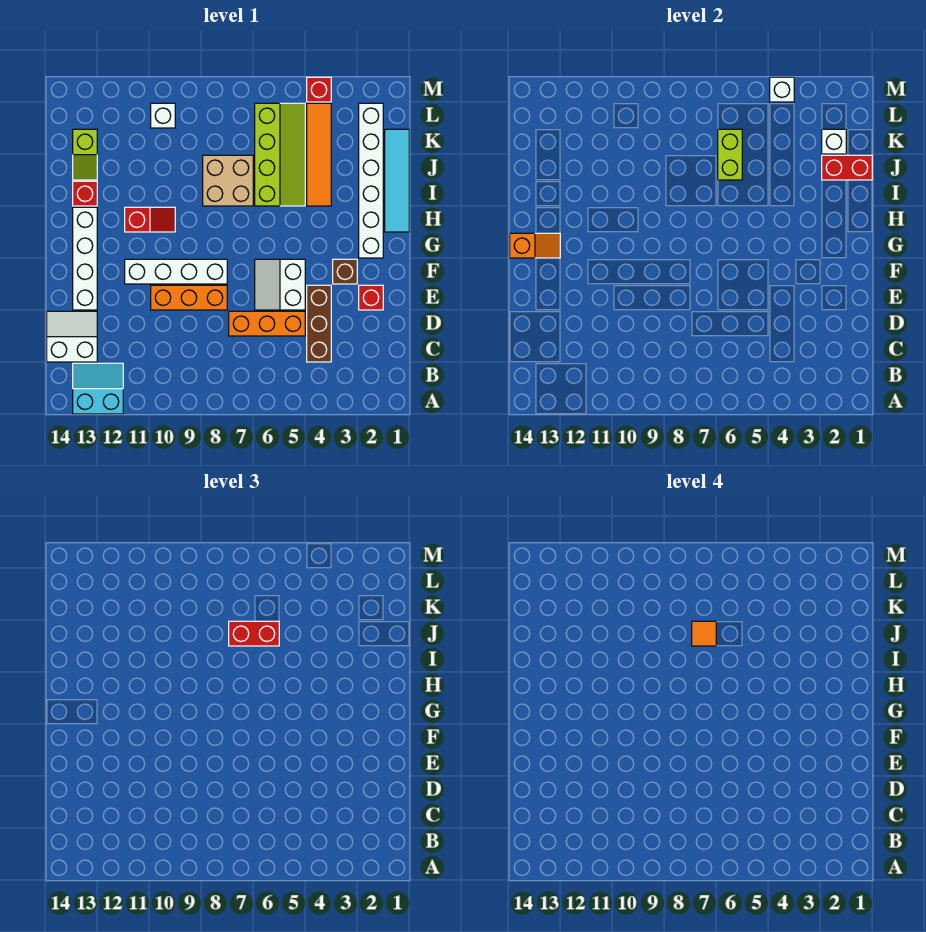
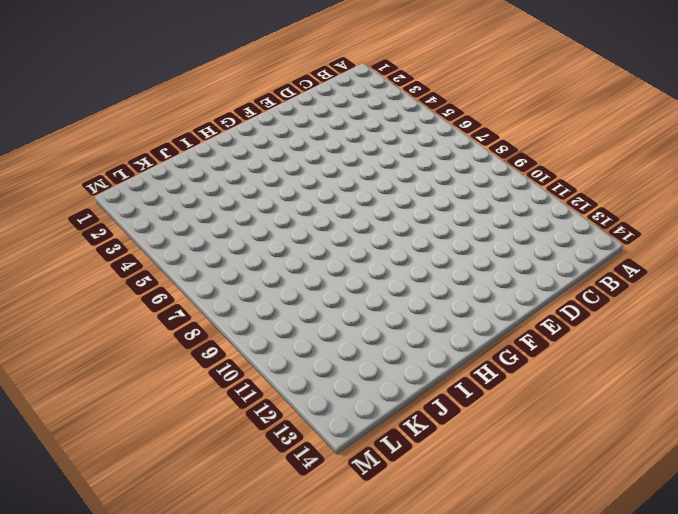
none -> cyan slope A12:B13 level 1 top A
none -> brown brick C4:E4 level 1
none -> white slope C13:D14 level 1 top C

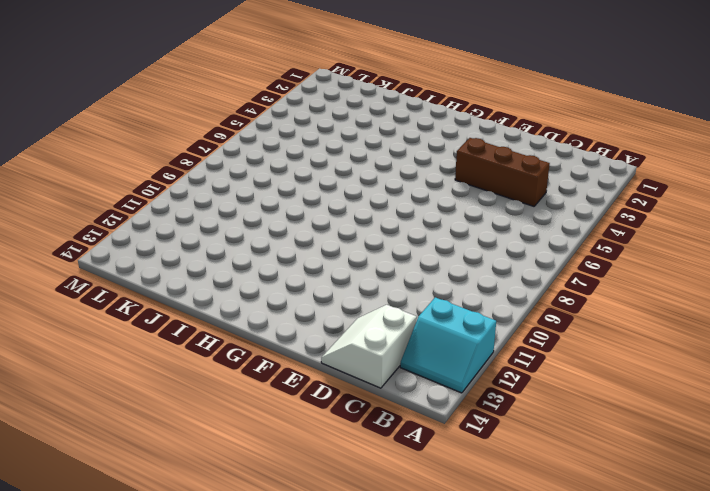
cyan slope A12:B13 level 1 top 12 -> cyan slope A12:B13 level 1 top A
none -> orange brick D5:D7 level 1
none -> red brick E2 level 1
none -> white slope E5:F6 level 1 top 5

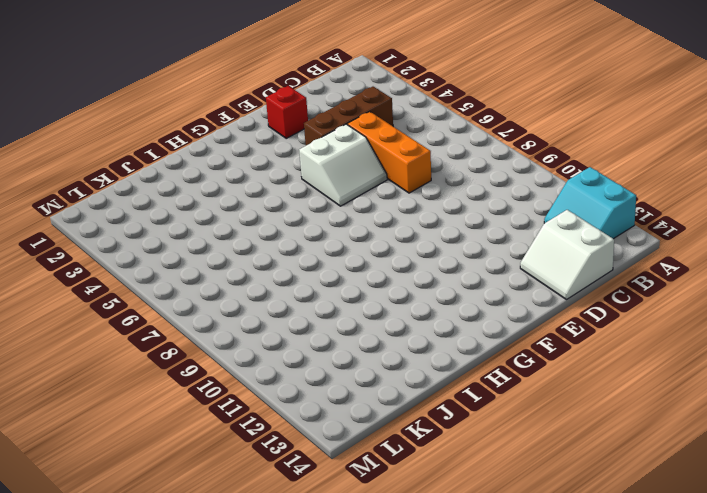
none -> orange brick E8:E10 level 1
none -> white brick E13:H13 level 1
none -> brown brick F3 level 1

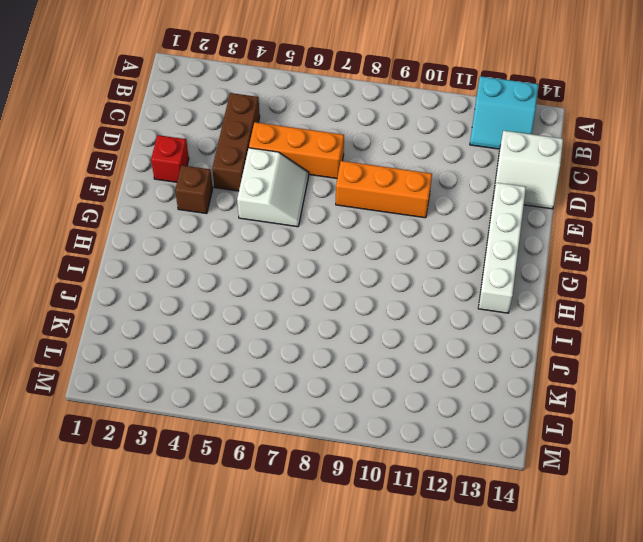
none -> white brick F8:F11 level 1
none -> white brick G2:L2 level 1
none -> cyan tile H1:K1 level 1

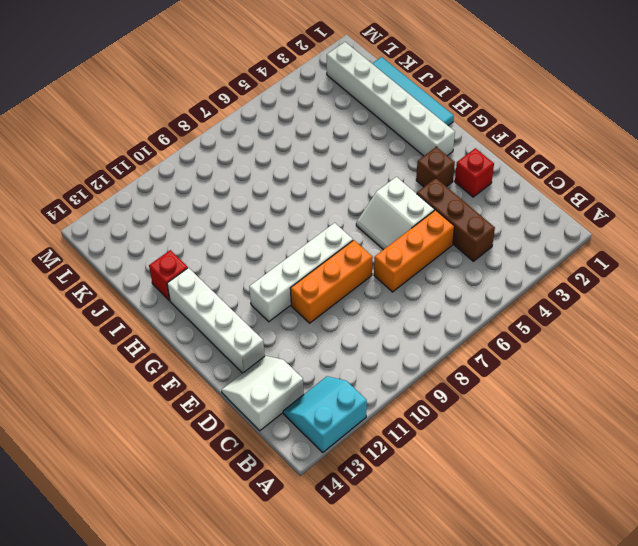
none -> red slope H10:H11 level 1 top 11
none -> orange tile I4:L4 level 1
none -> lime slope I5:L6 level 1 top 6

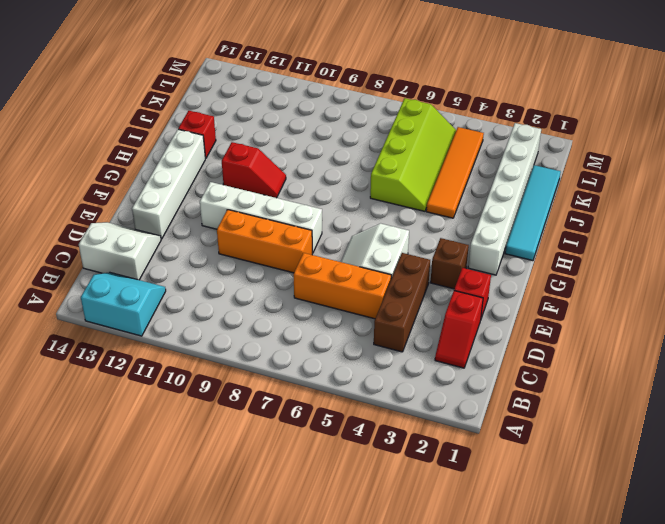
red slope C2:D2 level 1 top D -> none
none -> tan brick I7:J8 level 1
none -> lime slope J13:K13 level 1 top K
none -> white brick L10 level 1

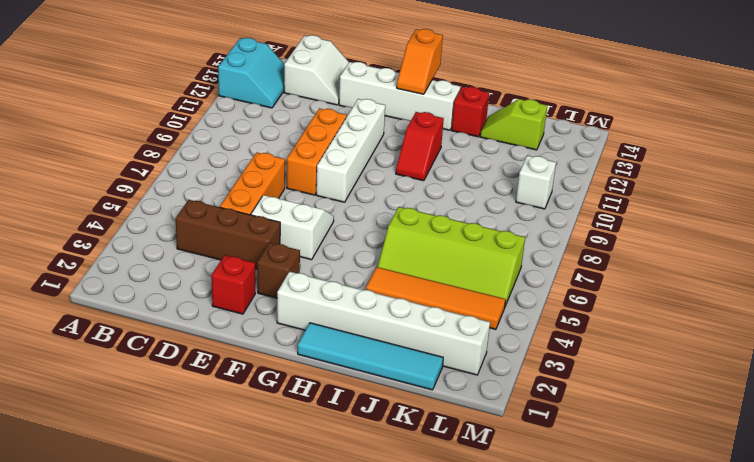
none -> tan brick I7:J8 level 1
none -> red brick M4 level 1
none -> red brick J1:J2 level 2

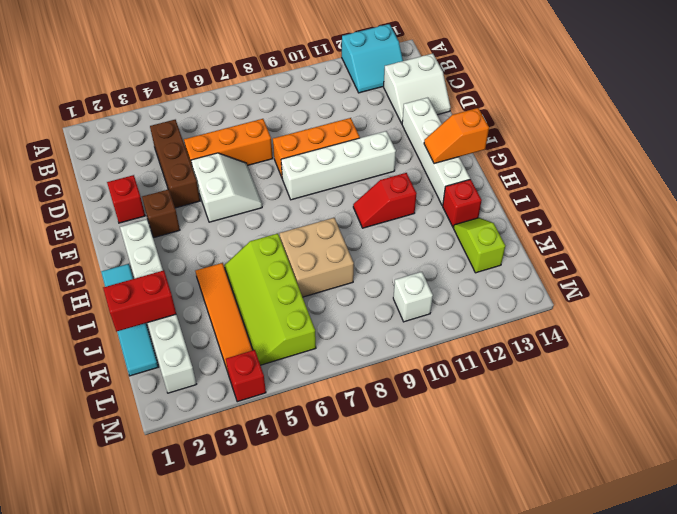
none -> lime brick J6:K6 level 2
none -> white brick K2 level 2
none -> white brick M4 level 2

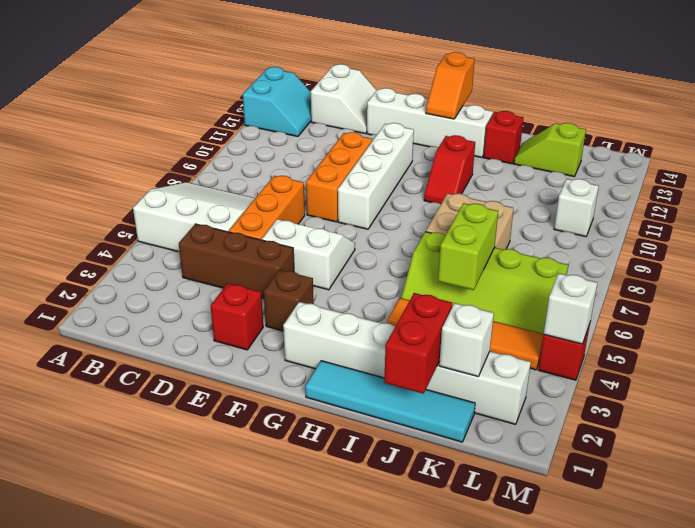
white slope A5:C7 level 1 top 5 -> none
lime brick J5:J6 level 2 -> lime brick J6:K6 level 2
none -> red brick J6:J7 level 3
none -> orange tile J7 level 4

